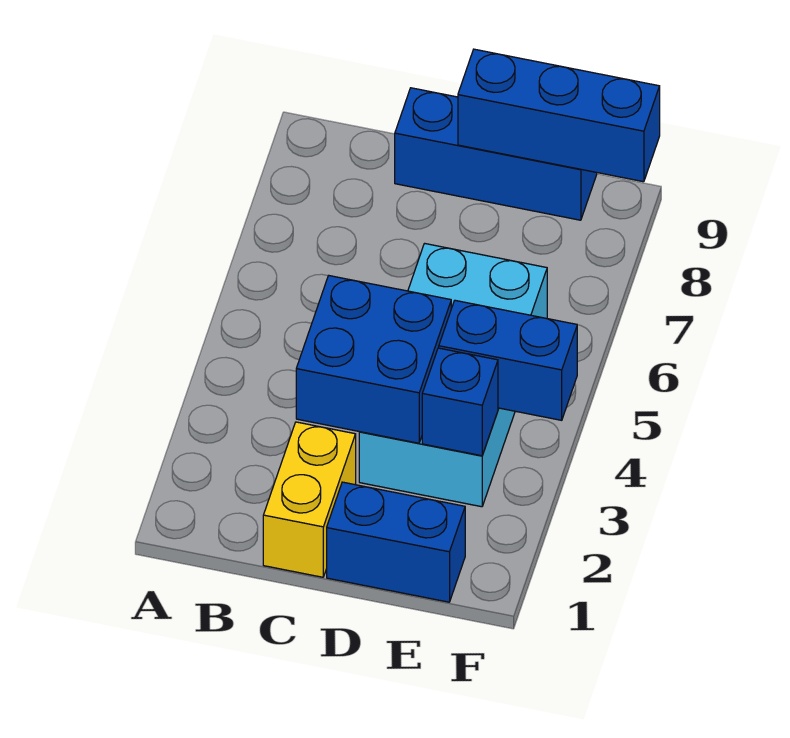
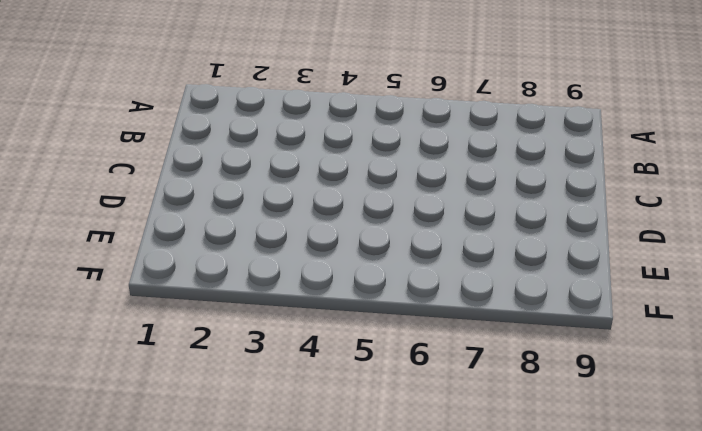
none -> yellow brick C1:C2 level 1
none -> blue brick C9:E9 level 1

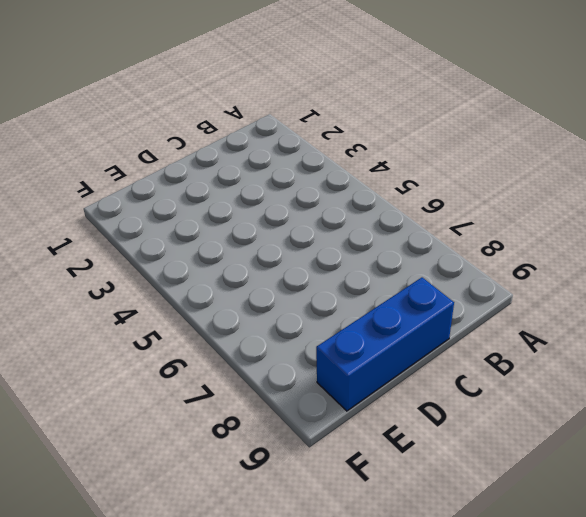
none -> yellow brick C1:C2 level 1
none -> blue brick D1:E1 level 1

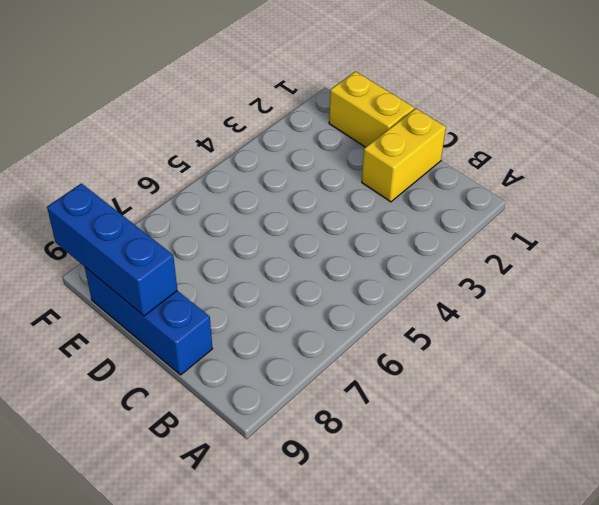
yellow brick D1:E1 level 1 -> blue brick D1:E1 level 1
none -> cyan brick D3:E6 level 1
none -> blue brick C3:D4 level 2

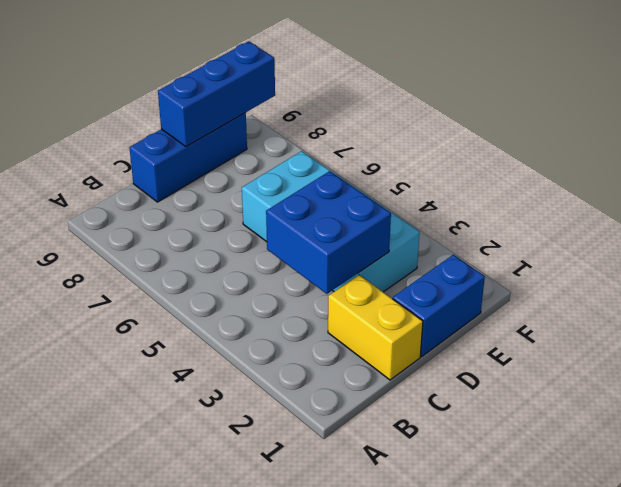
none -> blue brick E3 level 2
none -> blue brick E4:F4 level 2

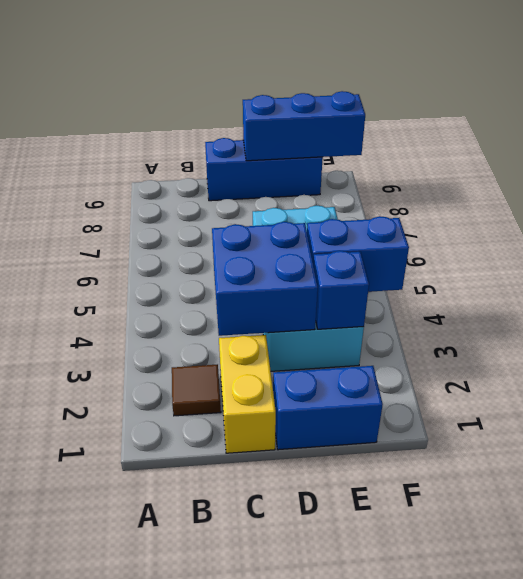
brown tile B2 level 1 -> none

